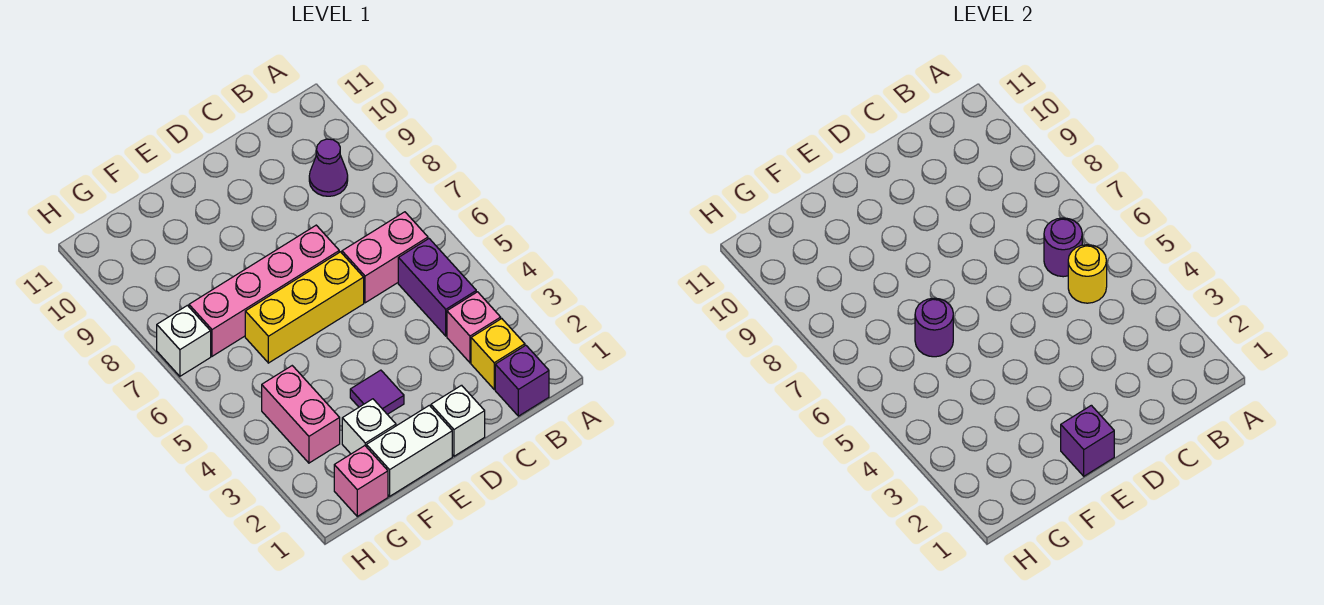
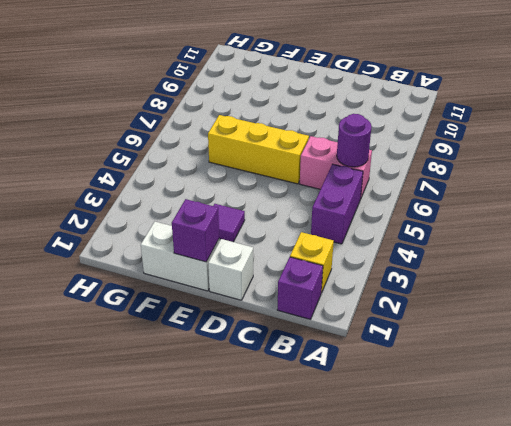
none -> pink brick B3 level 1
none -> purple cone B9 level 1
none -> pink brick D7:G7 level 1

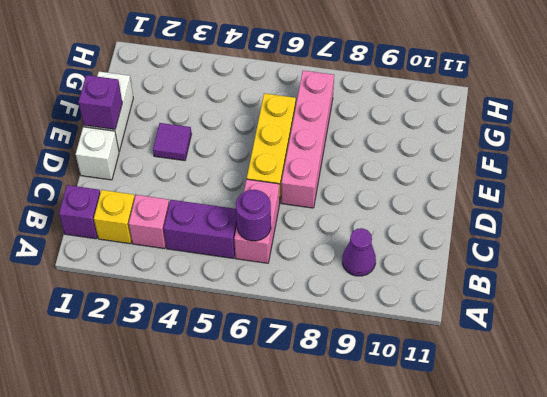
none -> white brick F2 level 1
none -> pink brick G1 level 1
none -> pink brick G3:G4 level 1

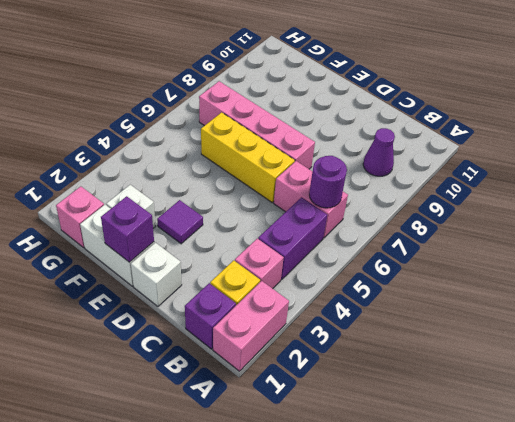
pink brick A1:A2 level 1 -> pink brick G3:G4 level 1
none -> white brick H7 level 1
none -> yellow round brick B5 level 2
none -> purple round brick F6 level 2

